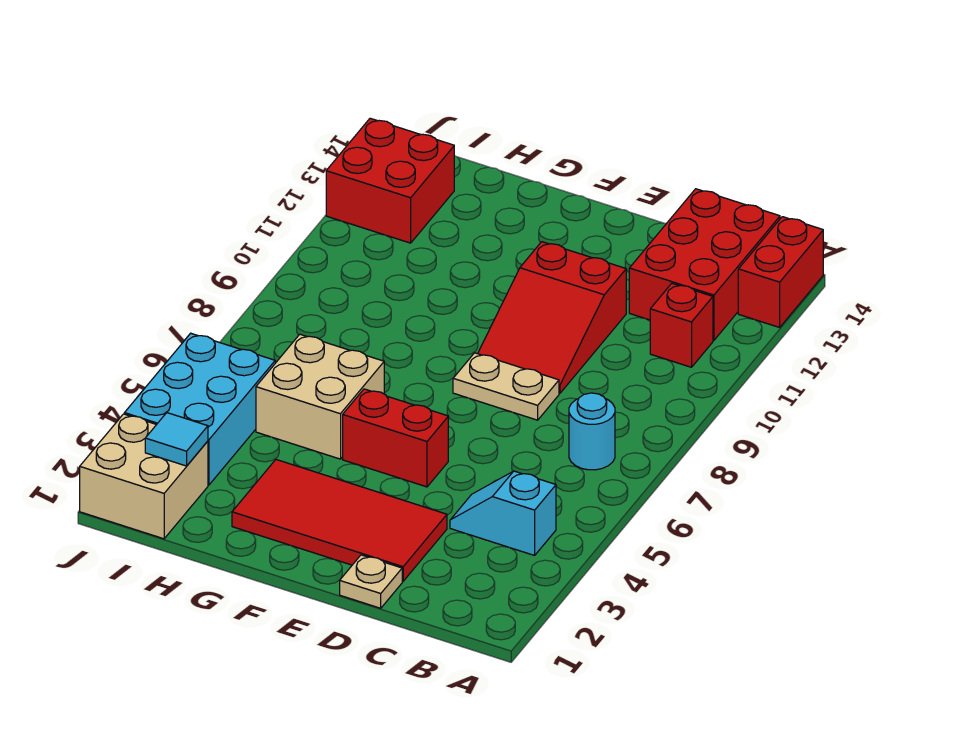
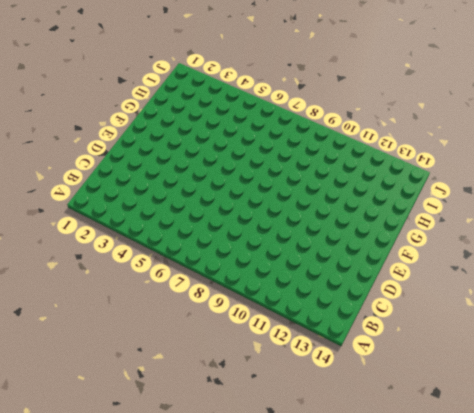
none -> red brick A13:A14 level 1
none -> cyan slope B4:C4 level 1 top B
none -> cyan round brick B7 level 1

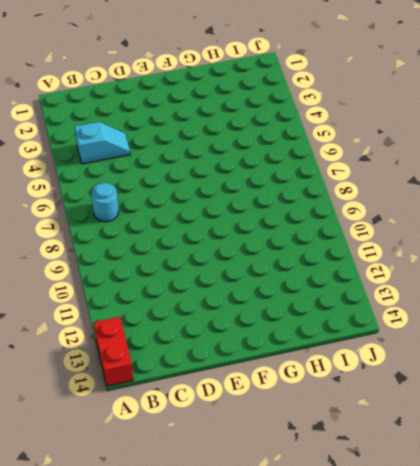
none -> red brick B11 level 1
none -> red brick B12:C14 level 1
none -> tan plate D1 level 1

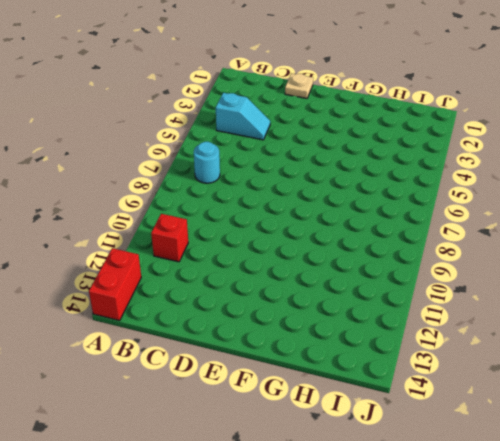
none -> red brick B12:C14 level 1
none -> red tile D2:G3 level 1
none -> tan plate D8:E8 level 1

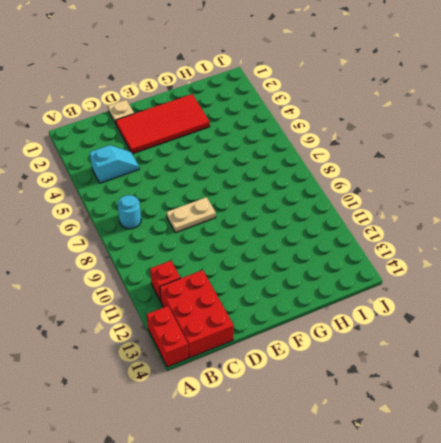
none -> red slope D9:E11 level 1 top 11
none -> red brick E5:F5 level 1
none -> tan brick G5:H6 level 1

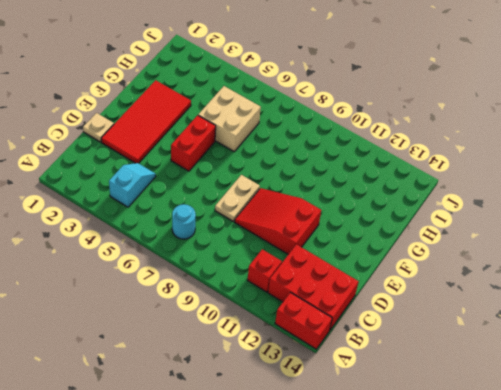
none -> tan brick I1:J2 level 1
none -> cyan brick I3:J5 level 1
none -> red brick I12:J13 level 1

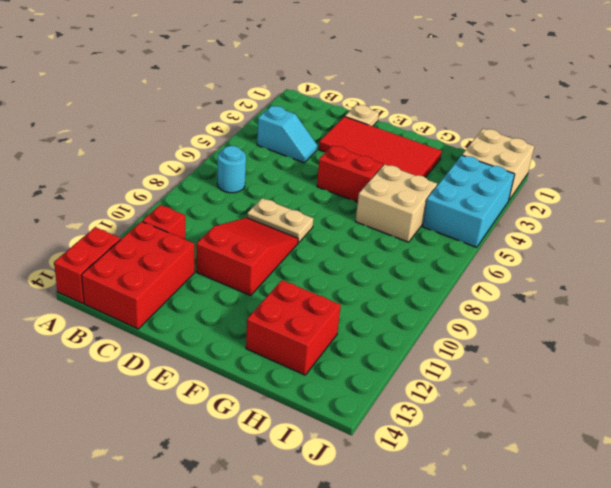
red brick G12:H13 level 1 -> red brick I12:J13 level 1
none -> cyan tile I2 level 2

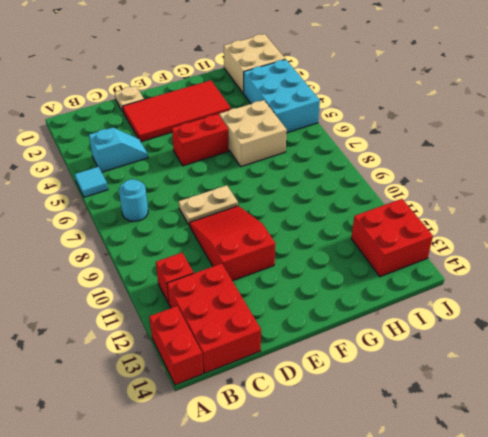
cyan tile A5 level 1 -> cyan tile I2 level 2

